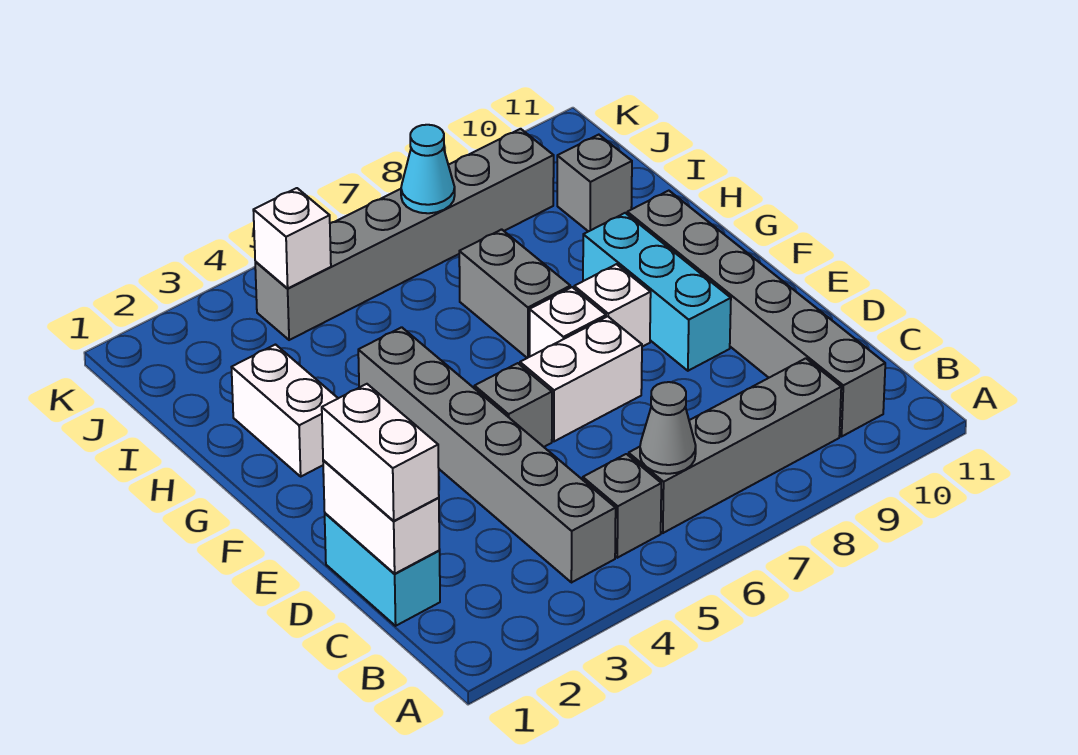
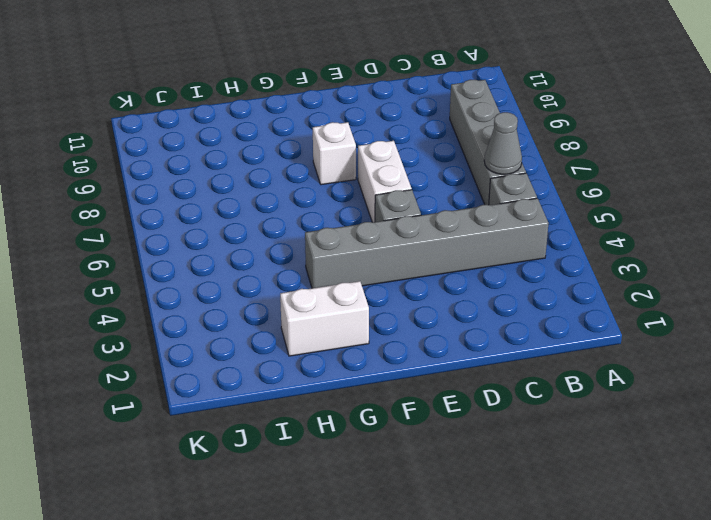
none -> grey brick B10:G10 level 1
none -> cyan brick C1:D1 level 1
none -> cyan brick E9:G9 level 1

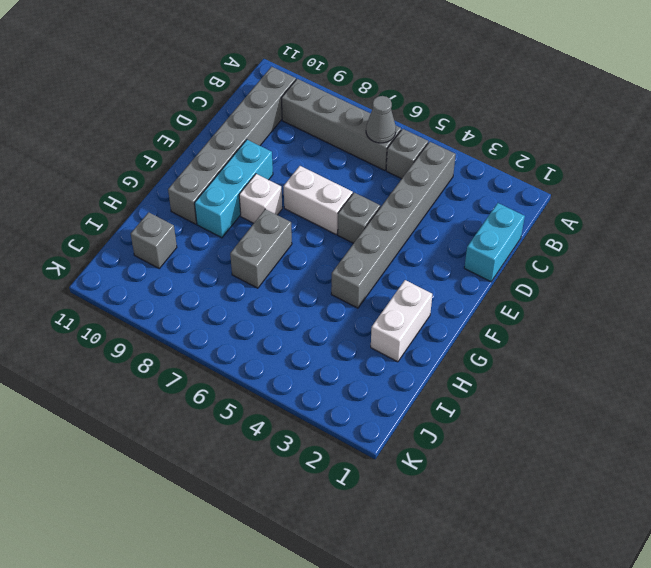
none -> white brick F7 level 1
none -> grey brick J4:J9 level 1
none -> white brick C1:D1 level 2

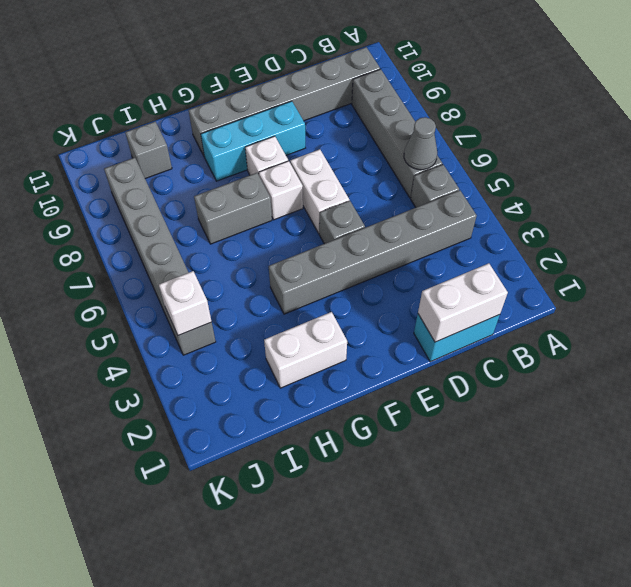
none -> cyan cone J7 level 2
none -> white brick C1:D1 level 3

